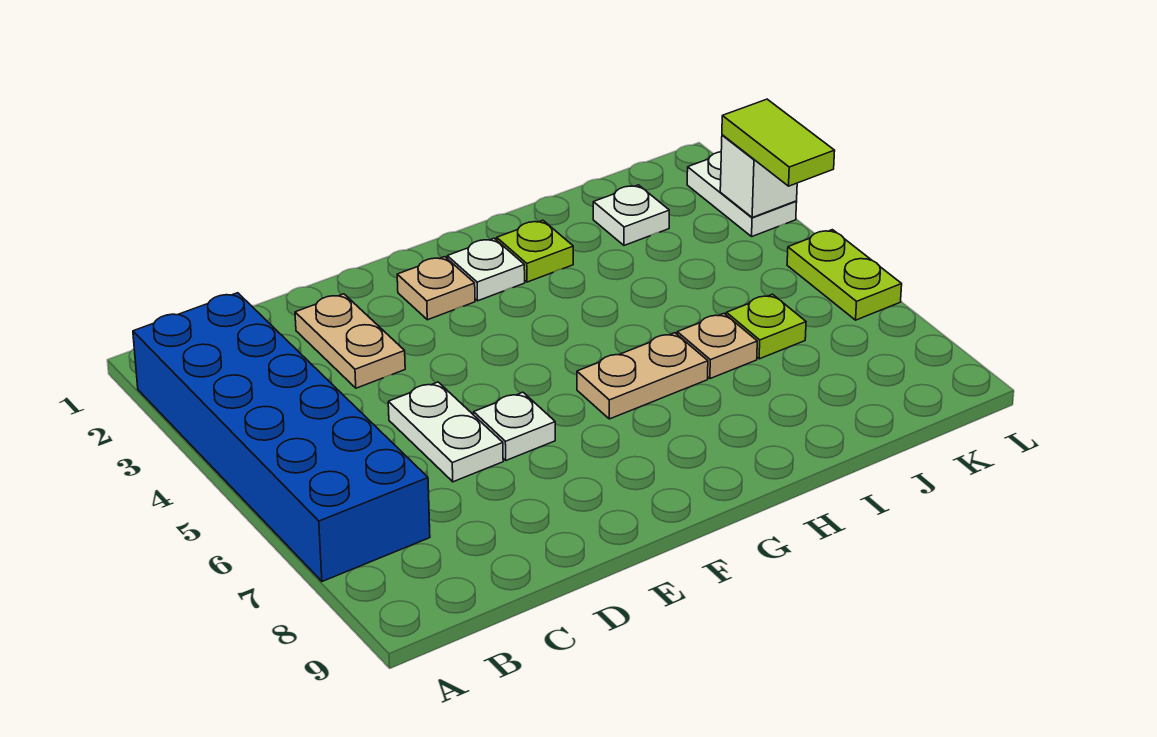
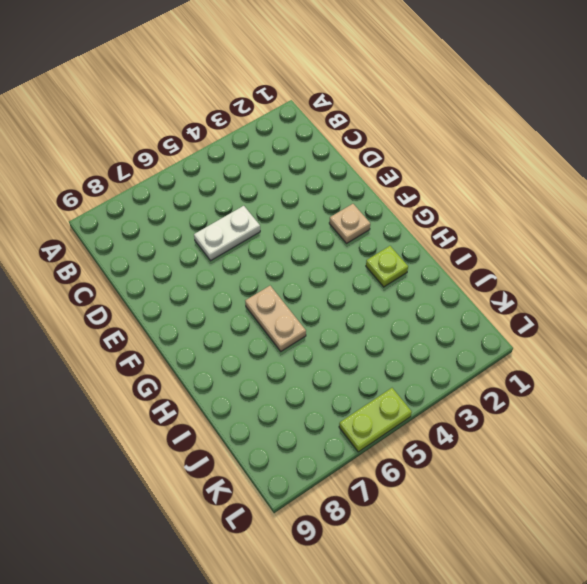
none -> blue brick A2:B7 level 1
none -> tan plate D2:D3 level 1
none -> white plate E6 level 1

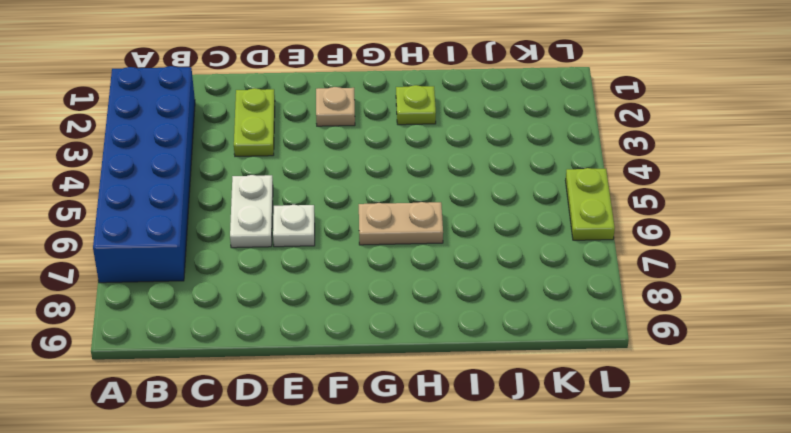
lime plate D2:D3 level 1 -> tan plate D2:D3 level 1
none -> white plate G2 level 1
none -> tan plate I6 level 1
none -> white plate J2 level 1

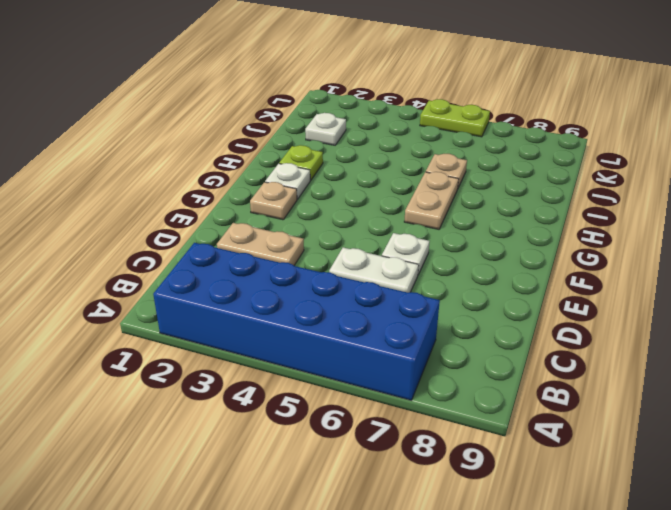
none -> lime plate J6 level 1
none -> white plate L2:L3 level 1
none -> white brick L3 level 2

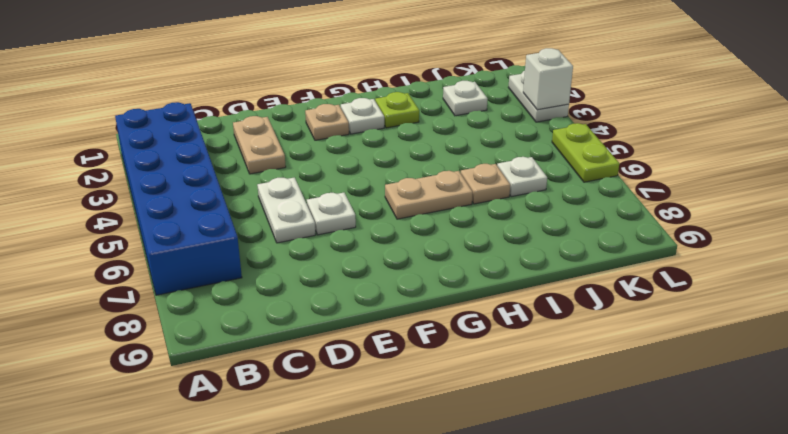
white plate J6 level 1 -> lime plate J6 level 1
none -> lime tile L3:L4 level 3

